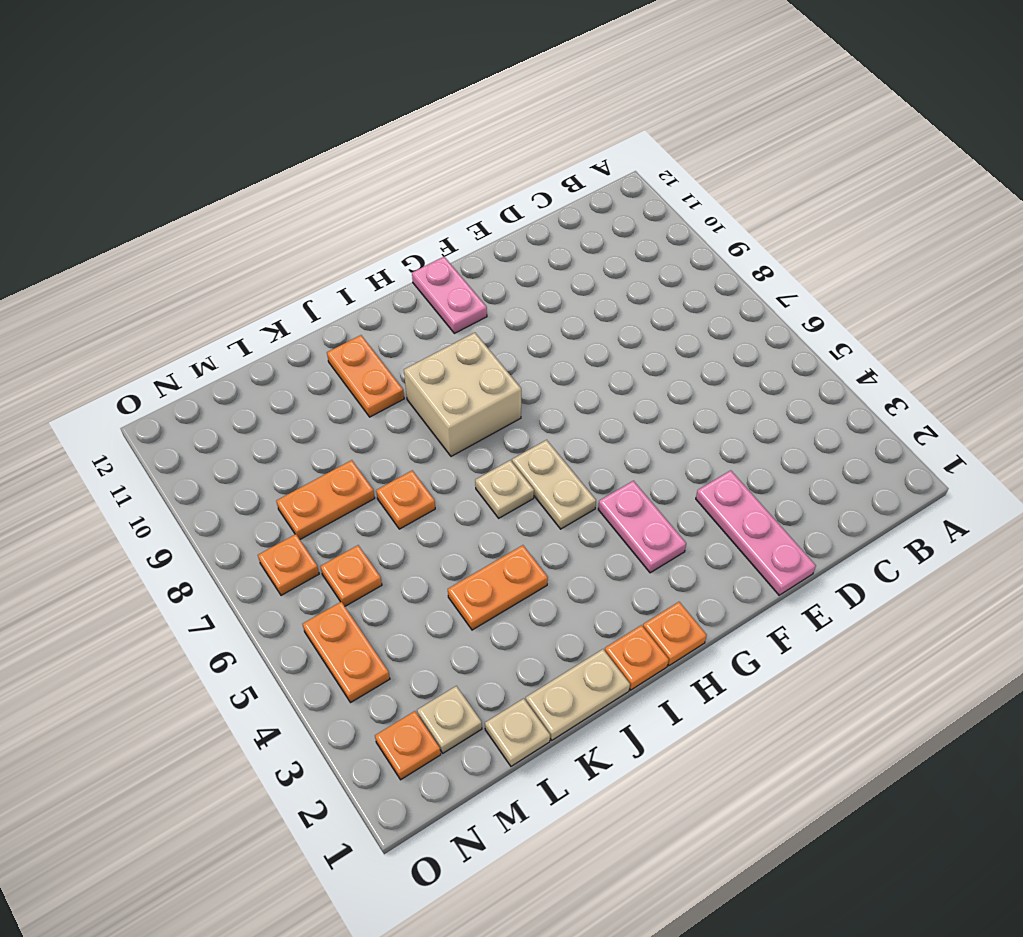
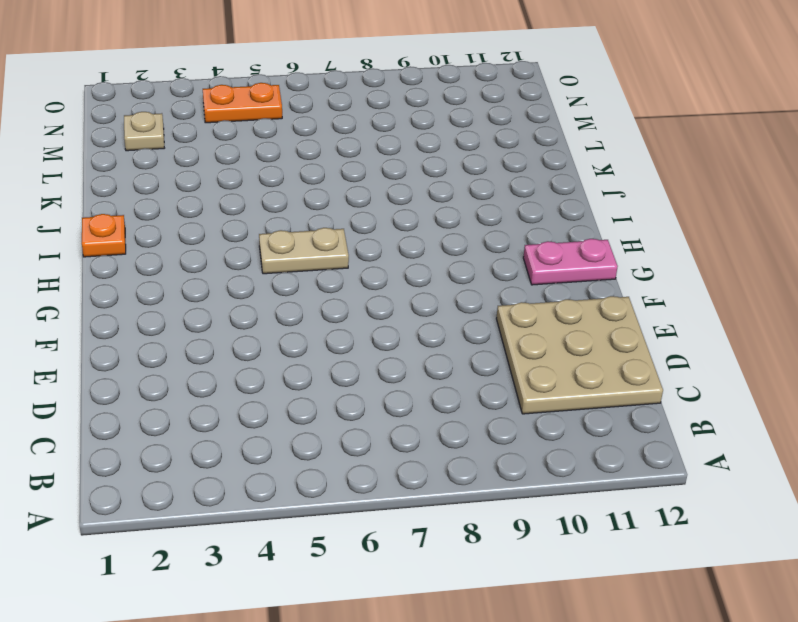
tan plate C10:E12 level 1 -> none
none -> pink plate E1:E3 level 1
none -> pink plate G3:G4 level 1
none -> orange plate H1 level 1

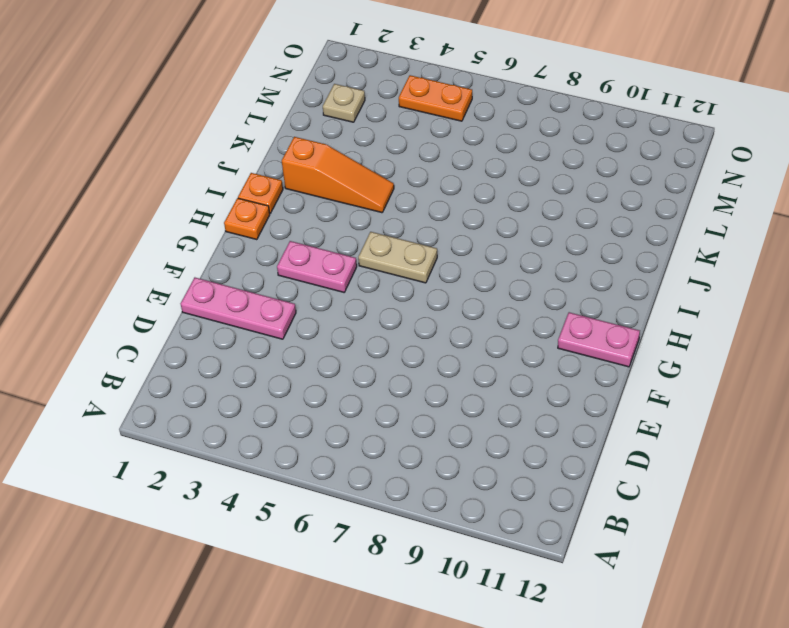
orange slope J2:J4 level 1 top 2 -> orange plate J4:K4 level 1
none -> tan brick H8:I9 level 1
none -> tan plate I6 level 1
none -> tan plate J1:K1 level 1

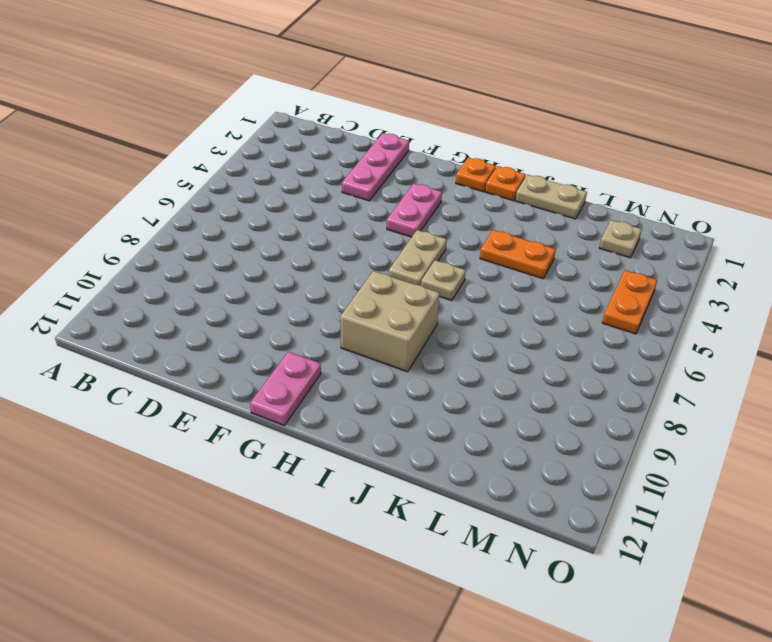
none -> orange plate J10:J11 level 1
none -> orange plate K7 level 1
none -> tan plate L1 level 1

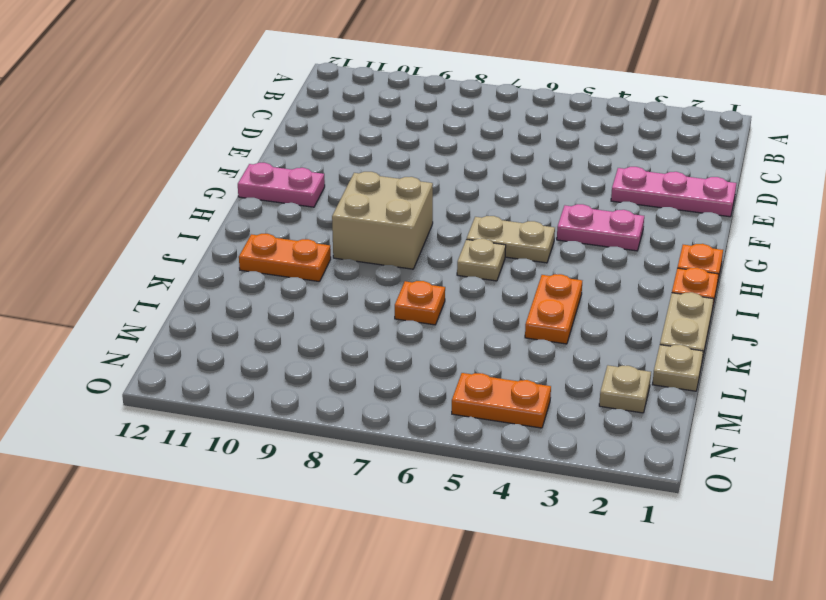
none -> orange plate L8:M8 level 1
none -> orange plate M6 level 1
none -> orange plate N2 level 1

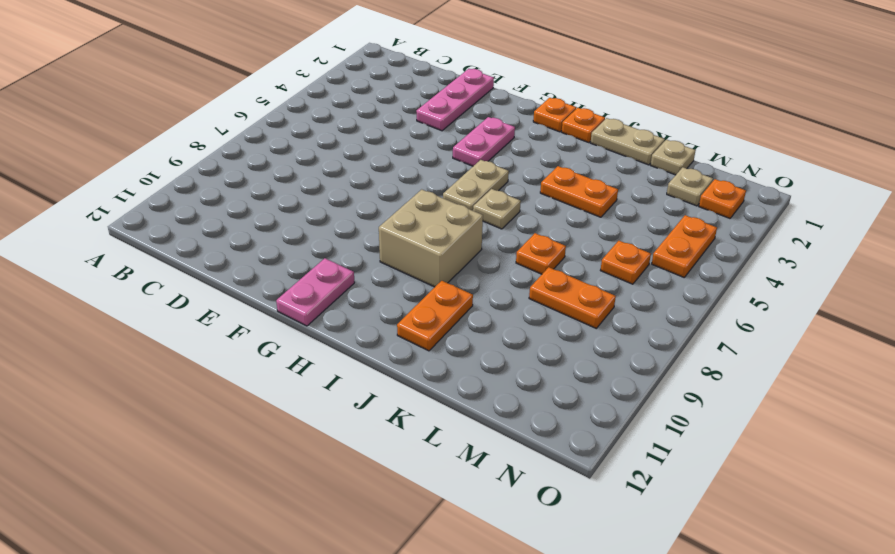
none -> orange plate N7 level 1

